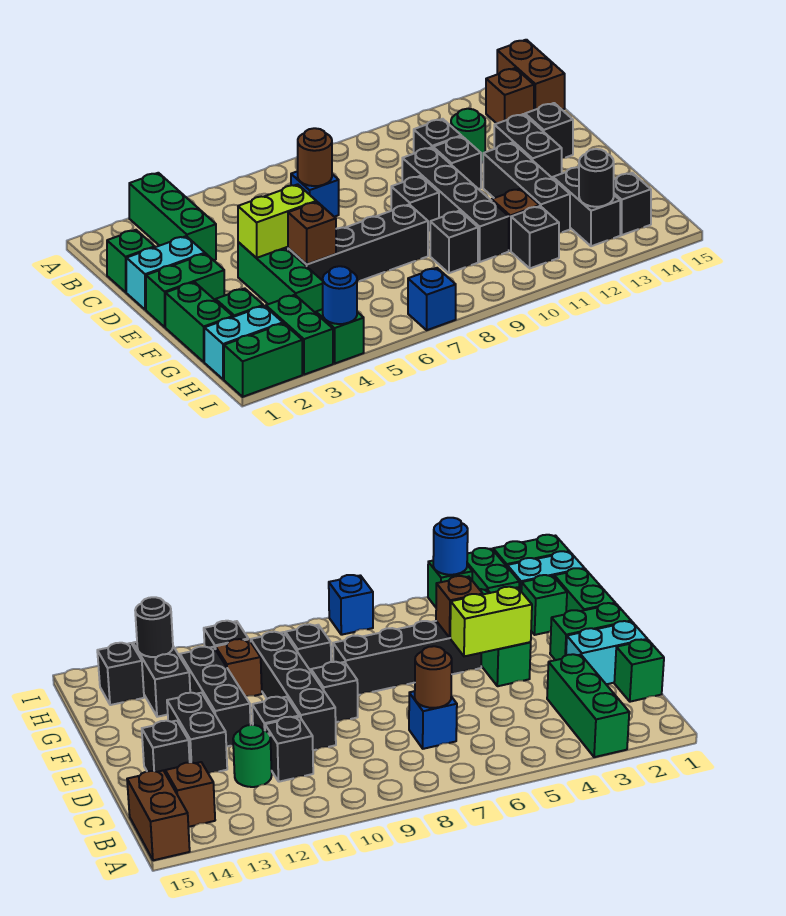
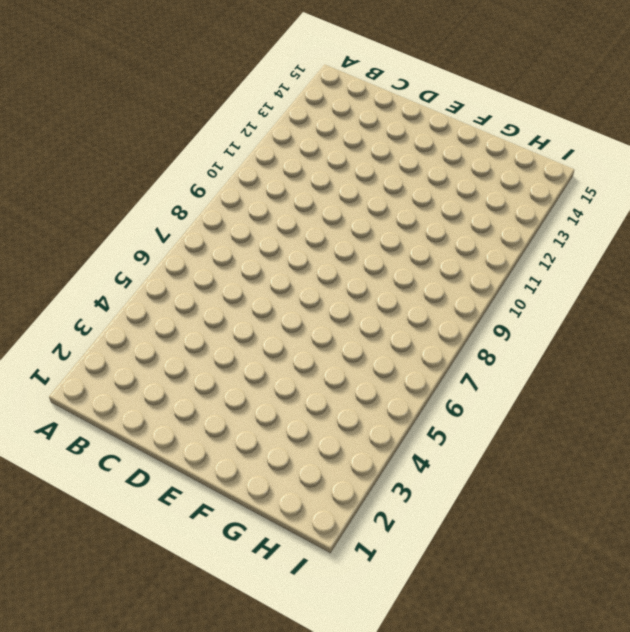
none -> green brick A3:C3 level 1
none -> brown brick A15:B15 level 1
none -> brown brick B14 level 1
none -> green brick C1 level 1

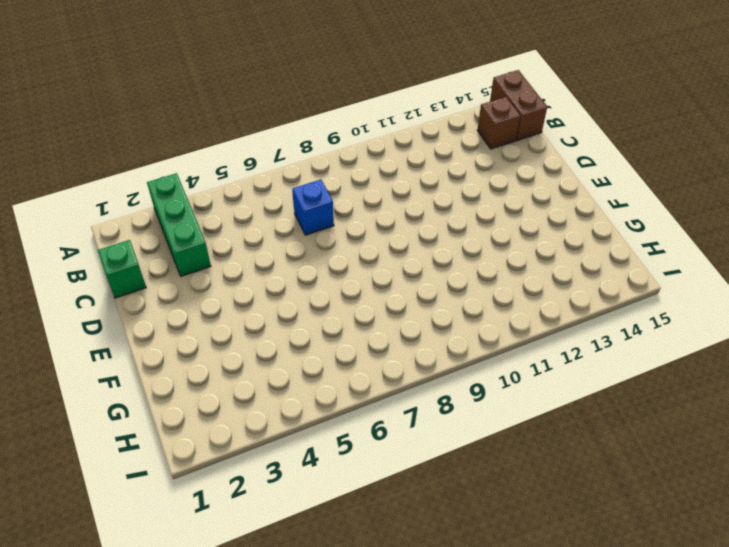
none -> black brick C11 level 1
none -> green round brick C12 level 1
none -> cyan brick D1:D2 level 1
none -> black brick D10:G10 level 1

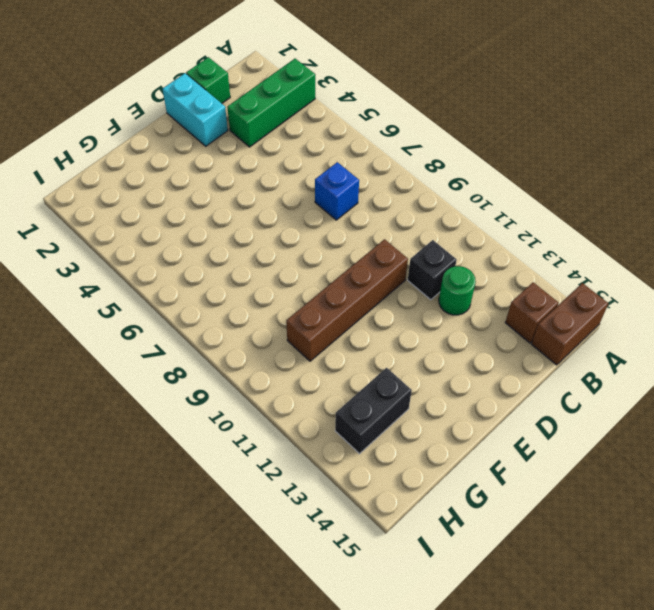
brown brick D10:G10 level 1 -> black brick D10:G10 level 1
none -> black brick D11 level 1
none -> black brick D13:E13 level 1
none -> black brick D14 level 1
none -> green brick E1:E2 level 1

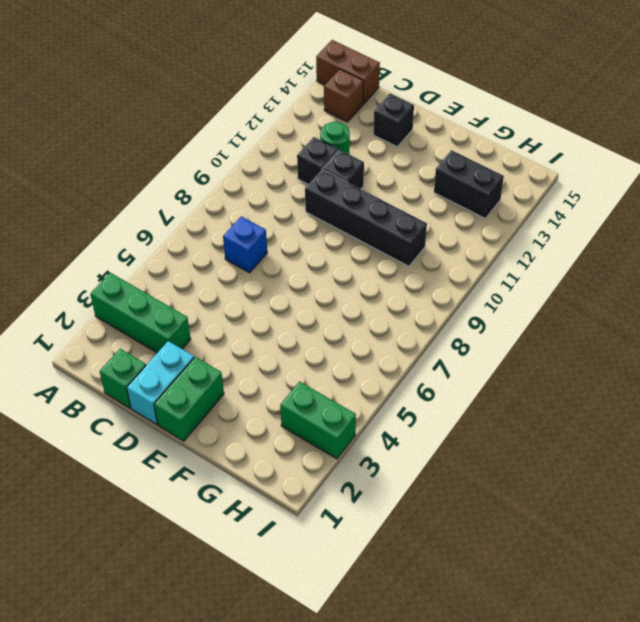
none -> black brick D13:E13 level 1
none -> green brick E4:G4 level 1
none -> black brick E9 level 1
none -> black brick E12:G12 level 1

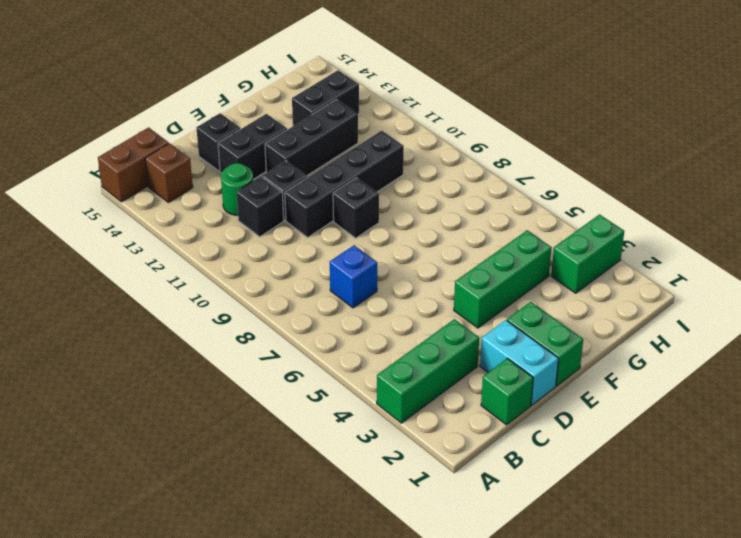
none -> green brick F1:G1 level 1
none -> black brick F5:F8 level 1
none -> green brick G2 level 1
none -> black brick G9 level 1

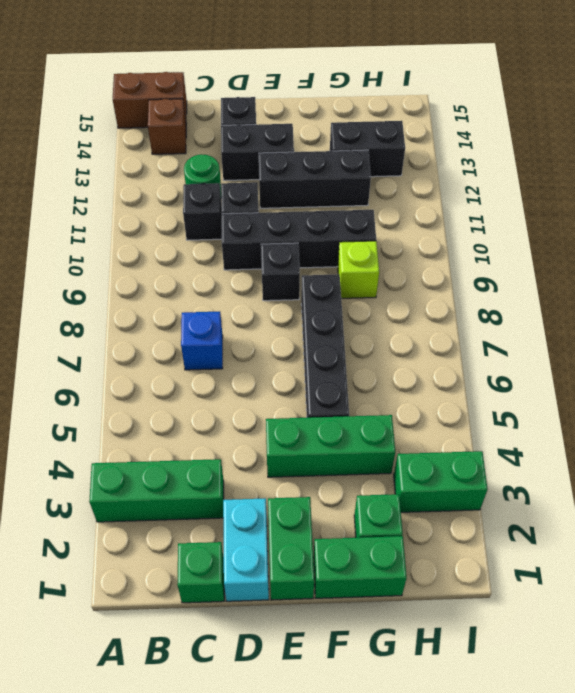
lime brick G9 level 1 -> black brick G9 level 1
none -> brown brick G11 level 1
none -> cyan brick H1:H2 level 1
none -> black brick H11 level 1
none -> black brick H14 level 1

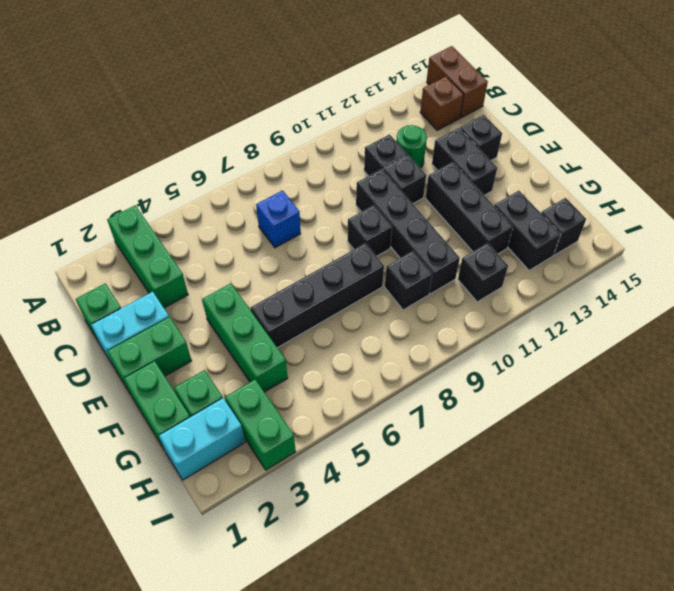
none -> brown brick G11 level 1
none -> green brick I1:I2 level 1
none -> green brick I4 level 1
none -> blue brick I7 level 1

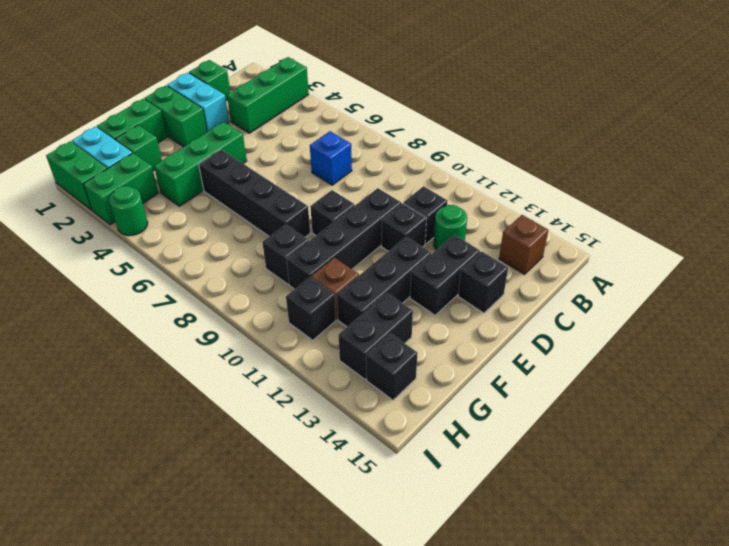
green round brick I4 level 1 -> green brick I4 level 1
none -> brown brick A15:B15 level 1
none -> blue brick I7 level 1
none -> brown round brick C7 level 2
none -> lime brick E4:E5 level 2

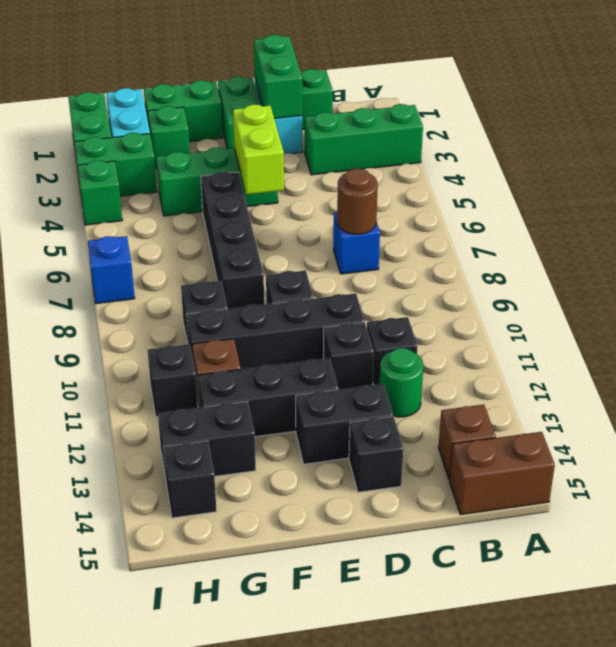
green brick D1:D2 level 2 -> none
none -> brown brick F5 level 2
none -> black round brick H13 level 2
none -> blue round brick I4 level 2

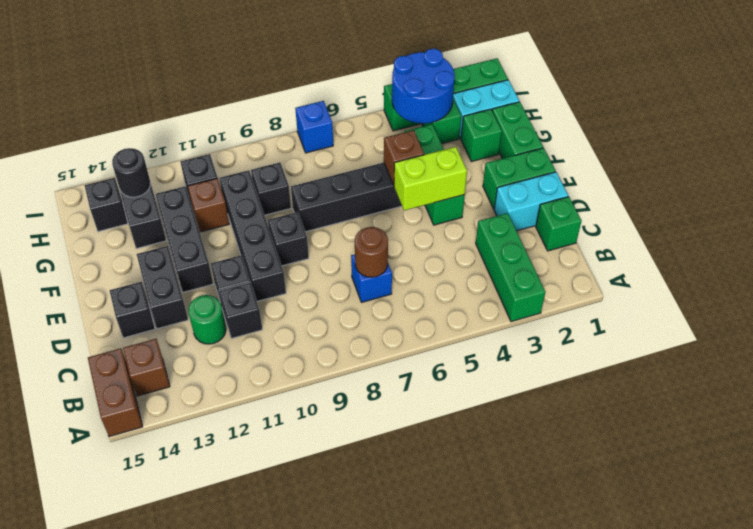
blue round brick H3:I4 level 2 -> blue round brick I4 level 2

